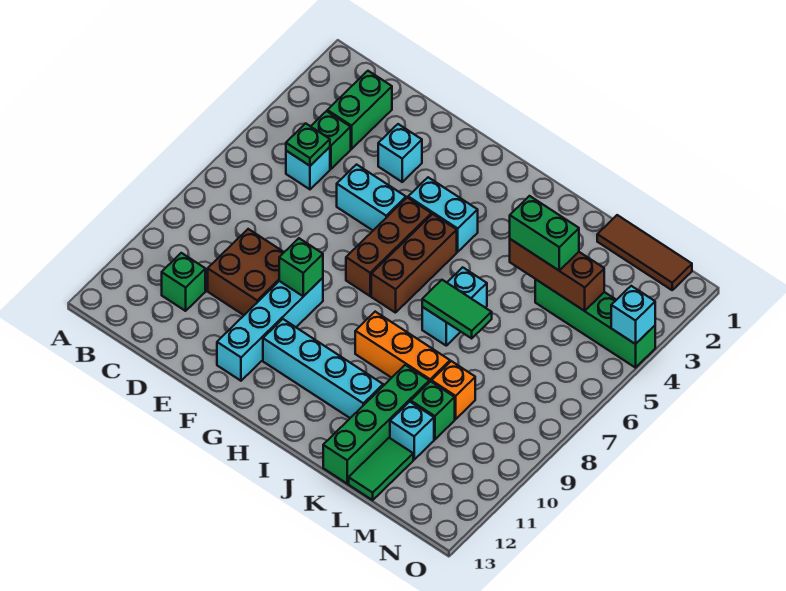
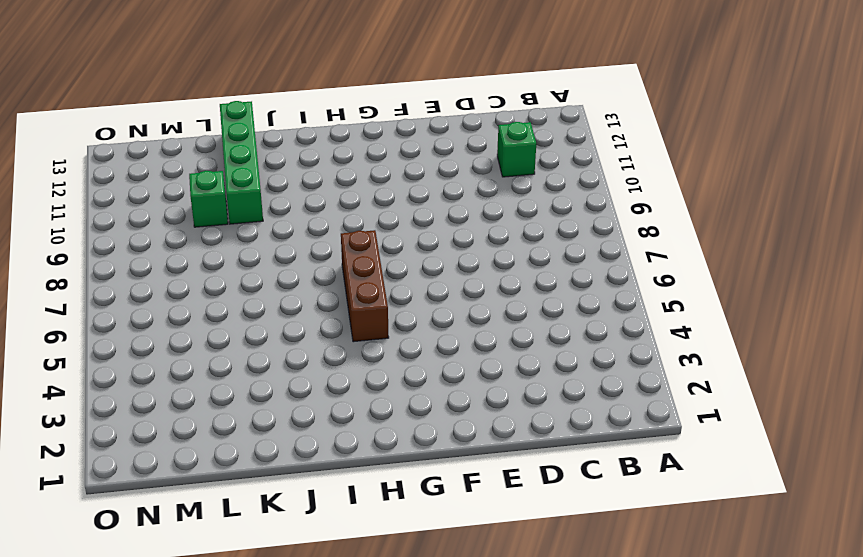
none -> green brick C2:C3 level 1
none -> green brick C4 level 1
none -> cyan brick C5 level 1

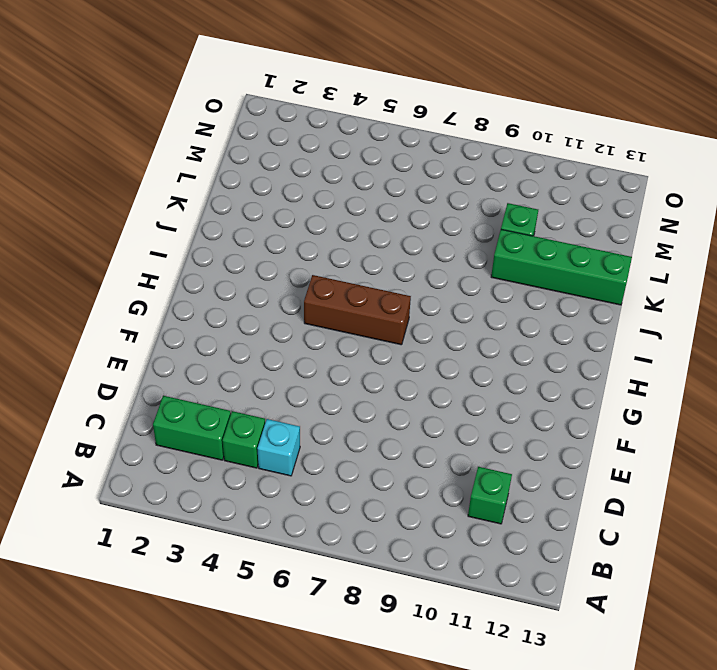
none -> brown brick D9:E10 level 1
none -> cyan brick E3 level 1
none -> cyan brick E5:F5 level 1

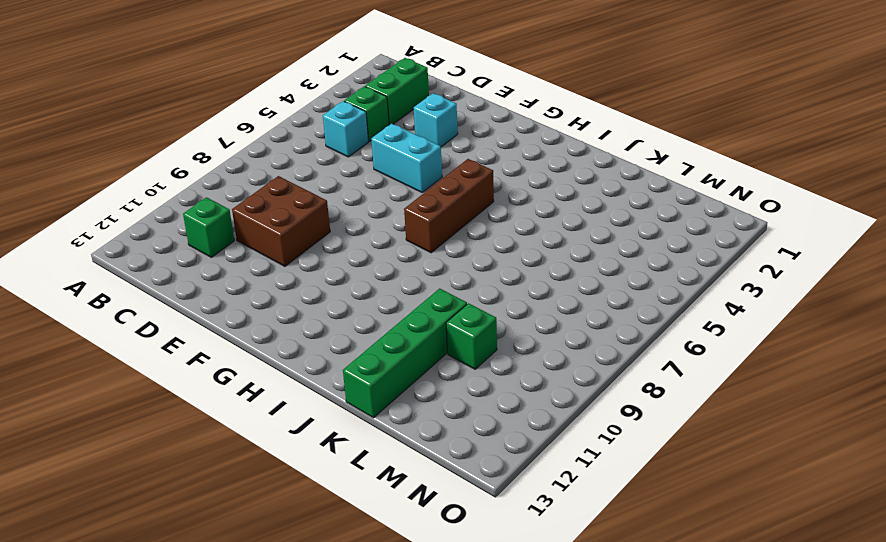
none -> cyan brick F9:F12 level 1
none -> cyan brick G4:H4 level 1
none -> brown brick G5:G7 level 1

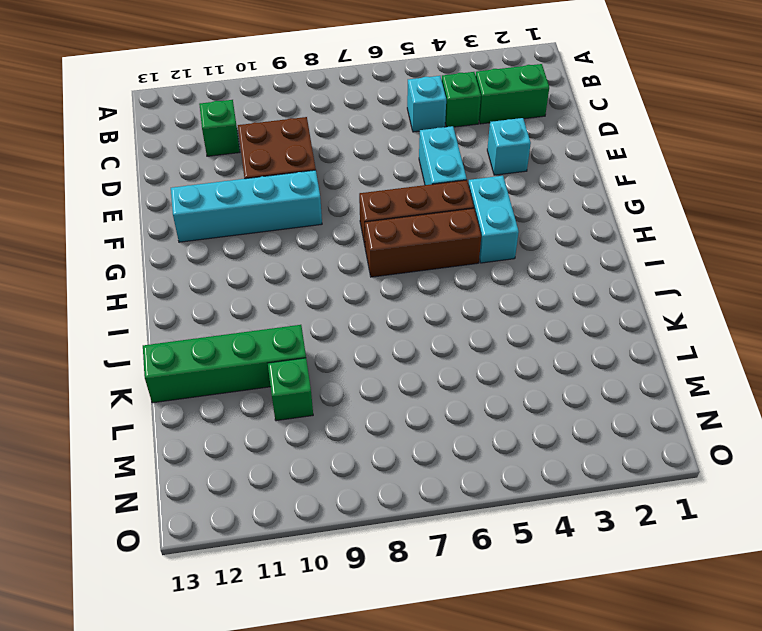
none -> cyan brick G11:J11 level 1
none -> orange brick I9:K9 level 1
none -> cyan brick J6:J7 level 1

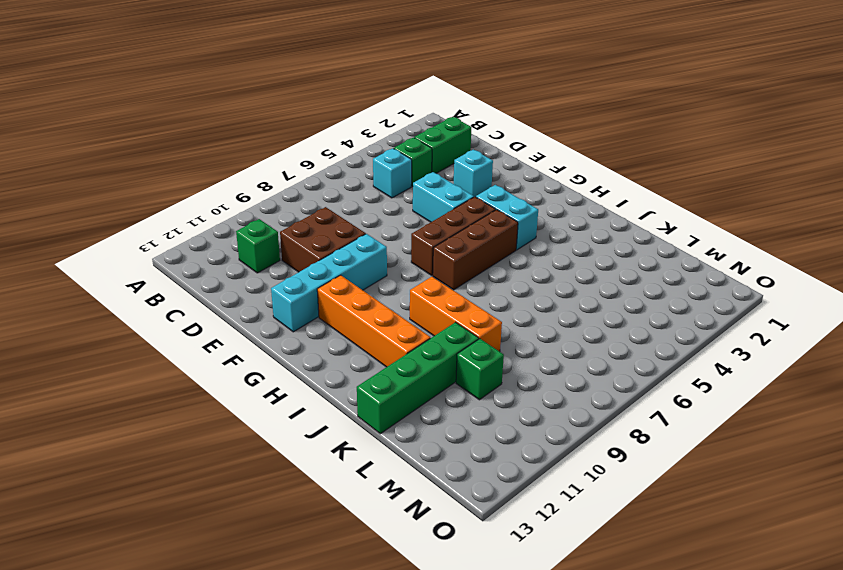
orange brick G11:J11 level 1 -> cyan brick G11:J11 level 1
none -> cyan brick J6:J7 level 1
none -> brown tile L1:N1 level 1
none -> green brick L4:O4 level 1

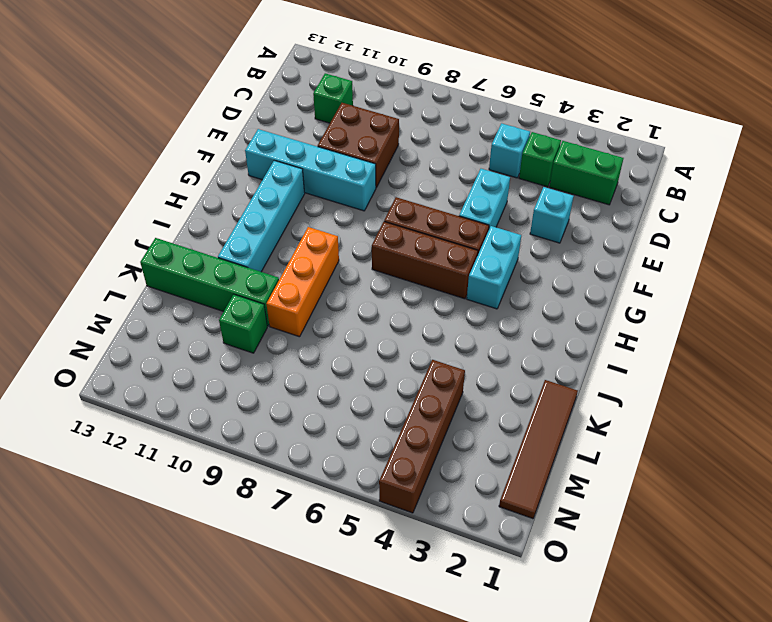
brown tile K1:N1 level 1 -> brown tile L1:N1 level 1
brown brick L4:O4 level 1 -> green brick L4:O4 level 1
none -> cyan brick J6:J7 level 1
none -> orange brick L9 level 1
none -> cyan brick L11 level 1

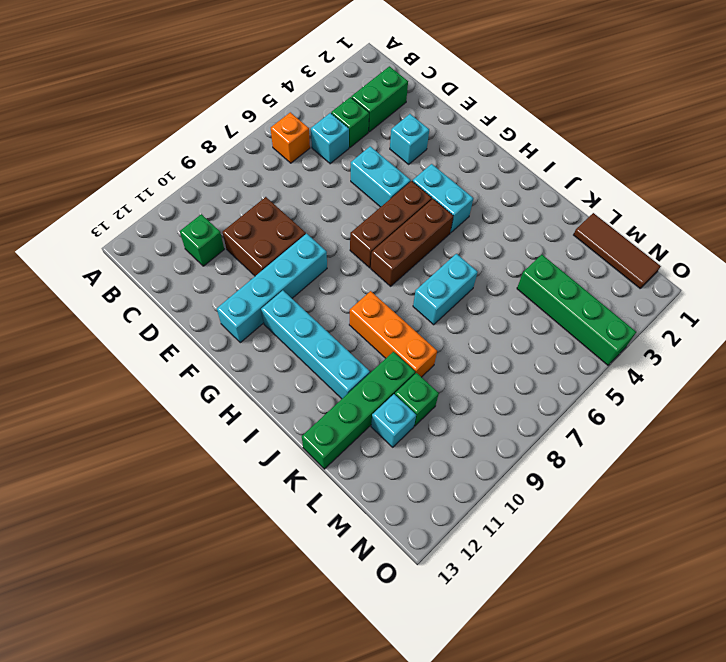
orange brick B6 level 1 -> orange brick L9 level 1
none -> green tile L12:L13 level 1
none -> green plate C5 level 2
none -> green brick F9 level 2

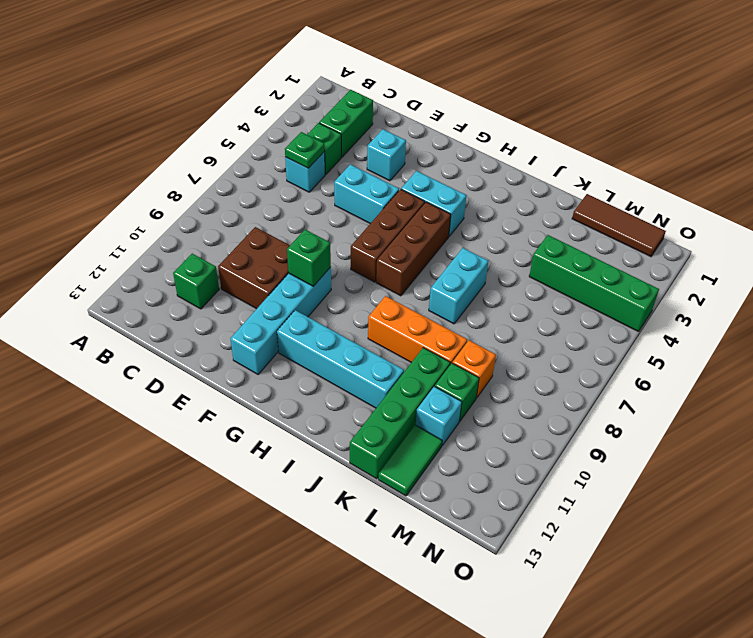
none -> green tile J7:K7 level 2
none -> brown brick K4:M4 level 2
none -> cyan brick O4 level 2

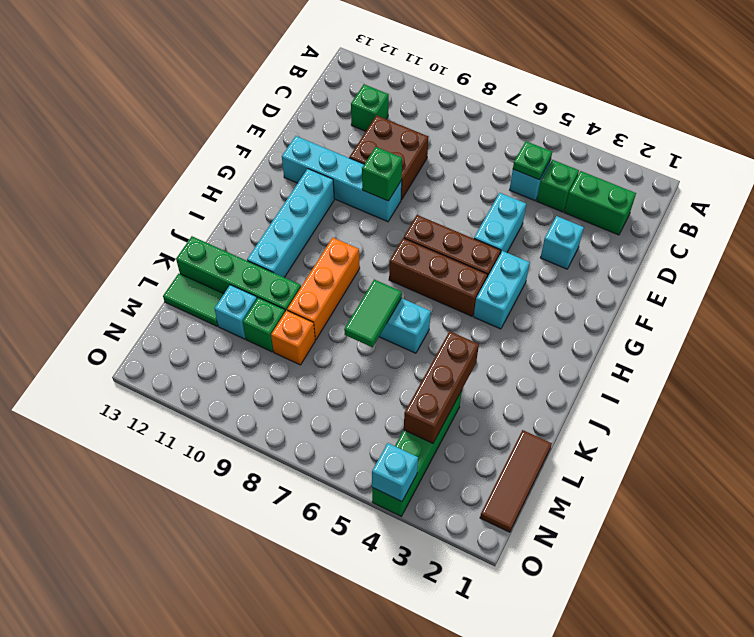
none -> green brick K4:L4 level 3

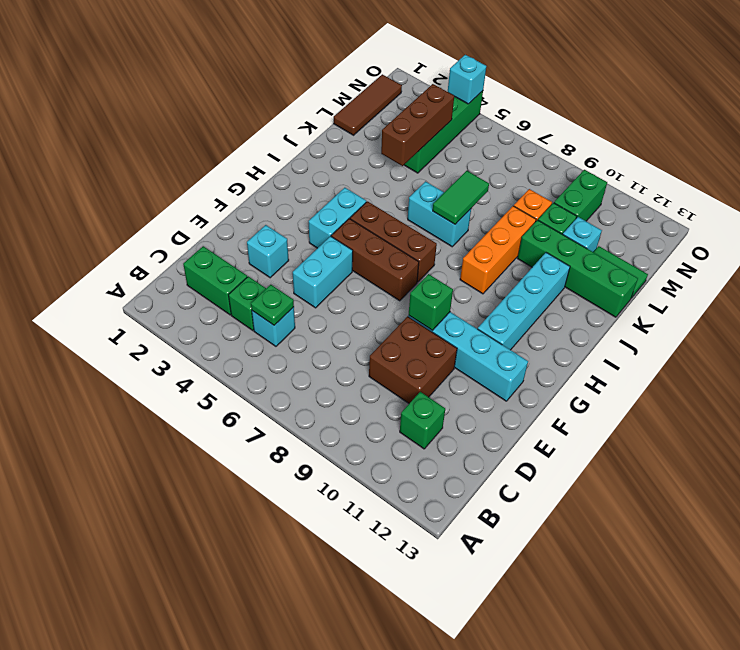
green brick M10:N10 level 1 -> green brick K4:L4 level 3

